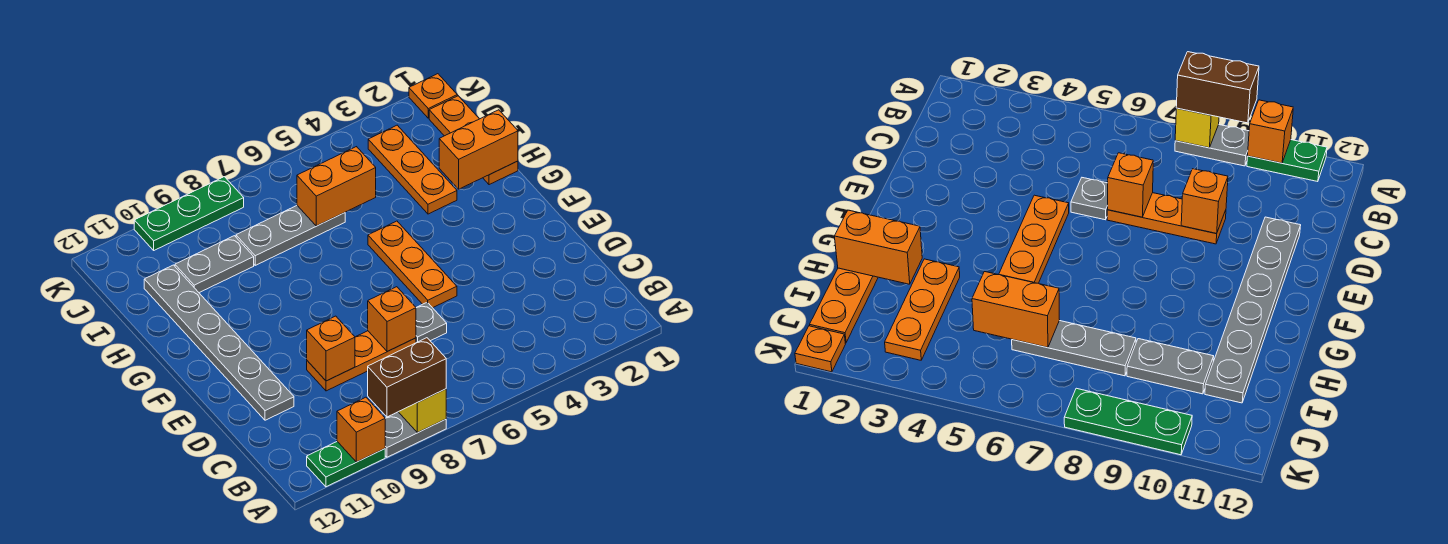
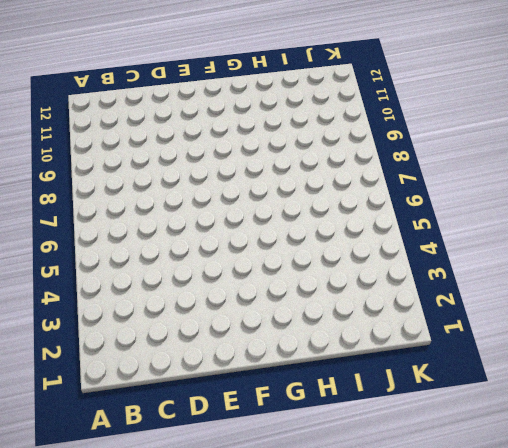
none -> grey plate A8:A9 level 1
none -> green plate A10:A11 level 1
none -> grey plate D6 level 1

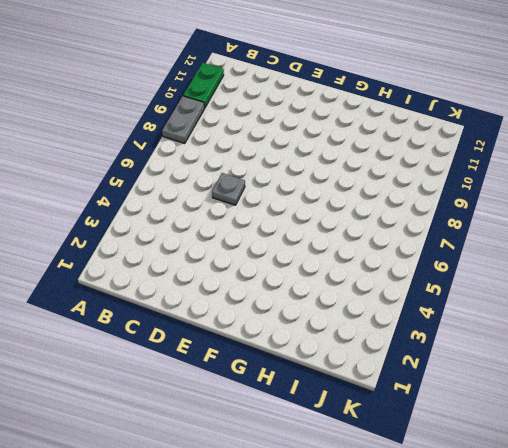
none -> orange plate D7:D9 level 1
none -> grey plate D11:I11 level 1
none -> orange plate E5:G5 level 1

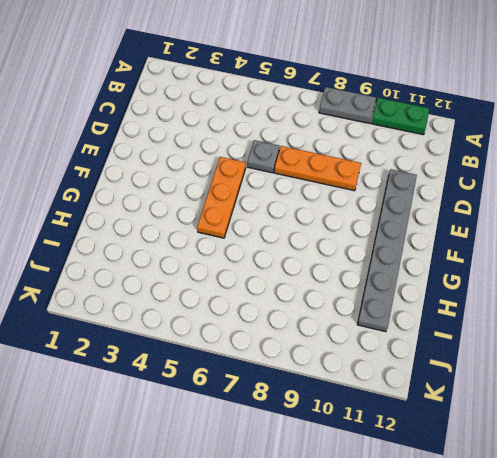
none -> orange plate H1:J1 level 1
none -> orange plate H3:J3 level 1
none -> grey plate I6:I8 level 1

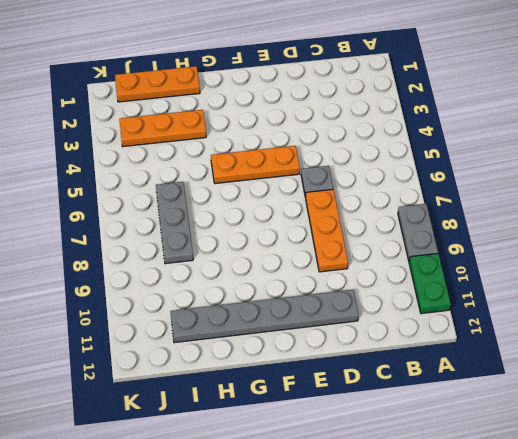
none -> grey plate I9:I10 level 1
none -> orange plate K1 level 1
none -> green plate K8:K10 level 1

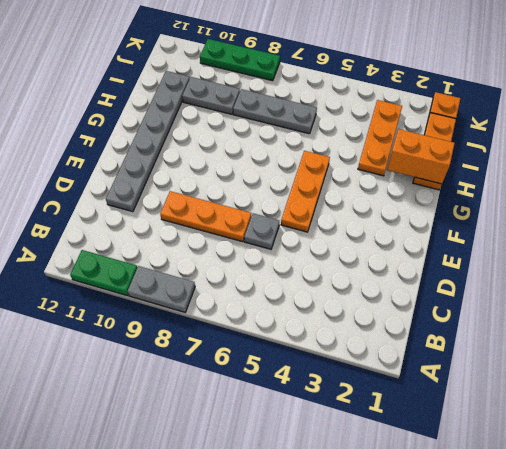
none -> yellow brick A8 level 2
none -> orange brick A10 level 2
none -> orange brick D7 level 2

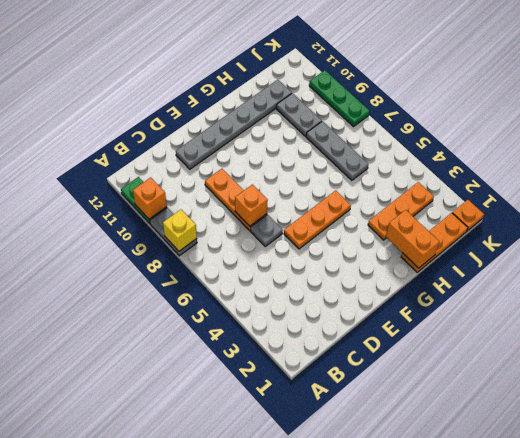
none -> orange brick D9 level 2
none -> orange brick I5:I6 level 2
none -> brown brick A8:A9 level 3

